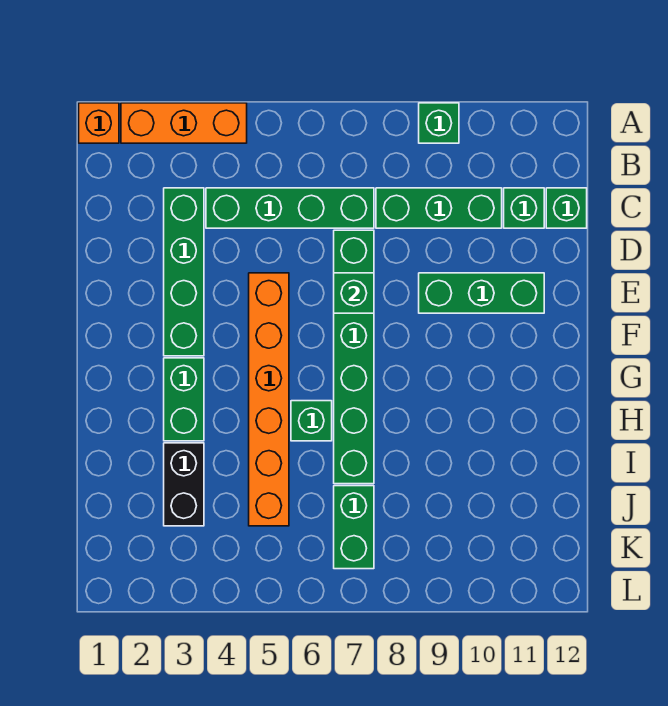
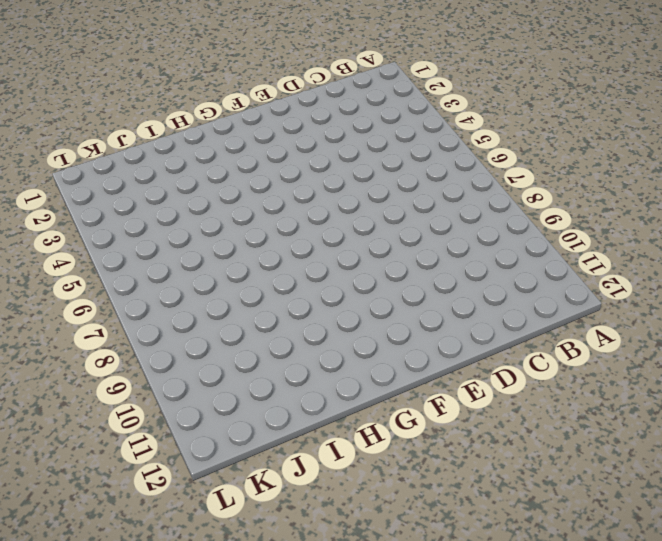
none -> orange brick A1 level 1
none -> orange brick A2:A4 level 1
none -> green brick A9 level 1

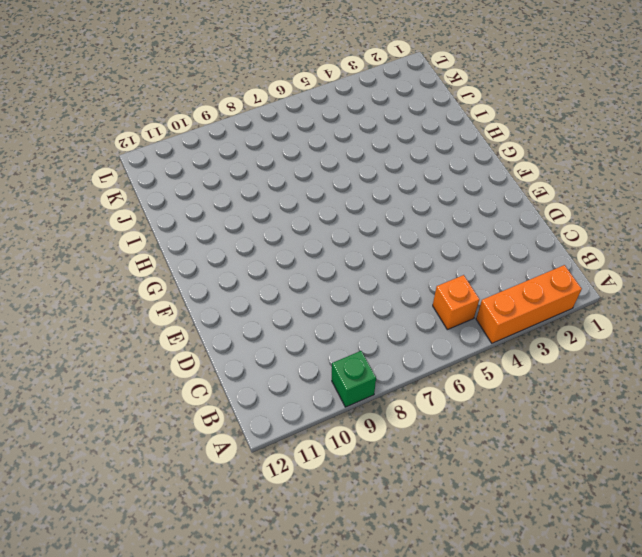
orange brick B5 level 1 -> orange brick A1 level 1
none -> green brick C3:F3 level 1
none -> green brick C4:C7 level 1
none -> green brick C8:C10 level 1

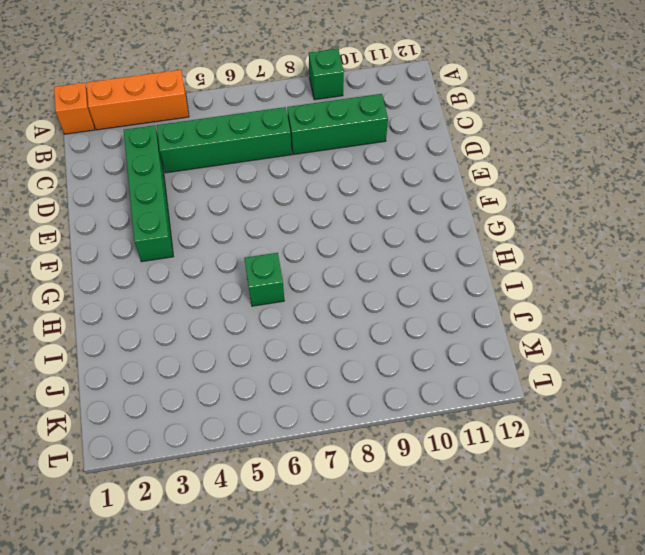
none -> green brick C11 level 1
none -> green brick C12 level 1
none -> green brick D7:I7 level 1

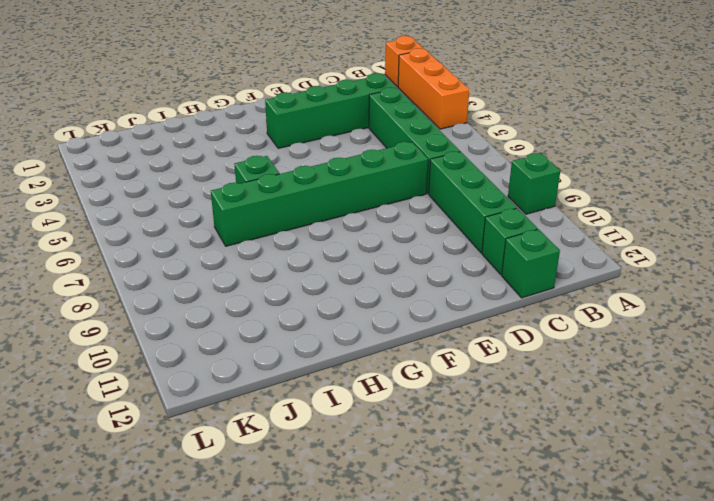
none -> orange brick E5:J5 level 1
none -> green brick E9:E11 level 1
none -> green brick G3:H3 level 1

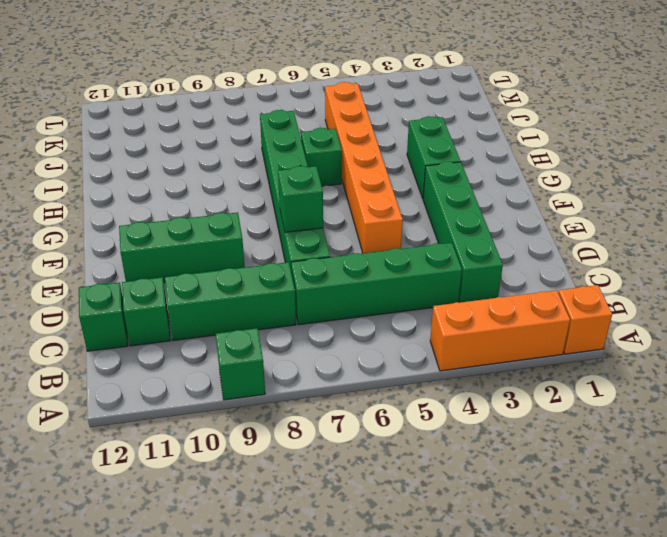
none -> black brick I3:J3 level 1
none -> green brick J7:K7 level 1

